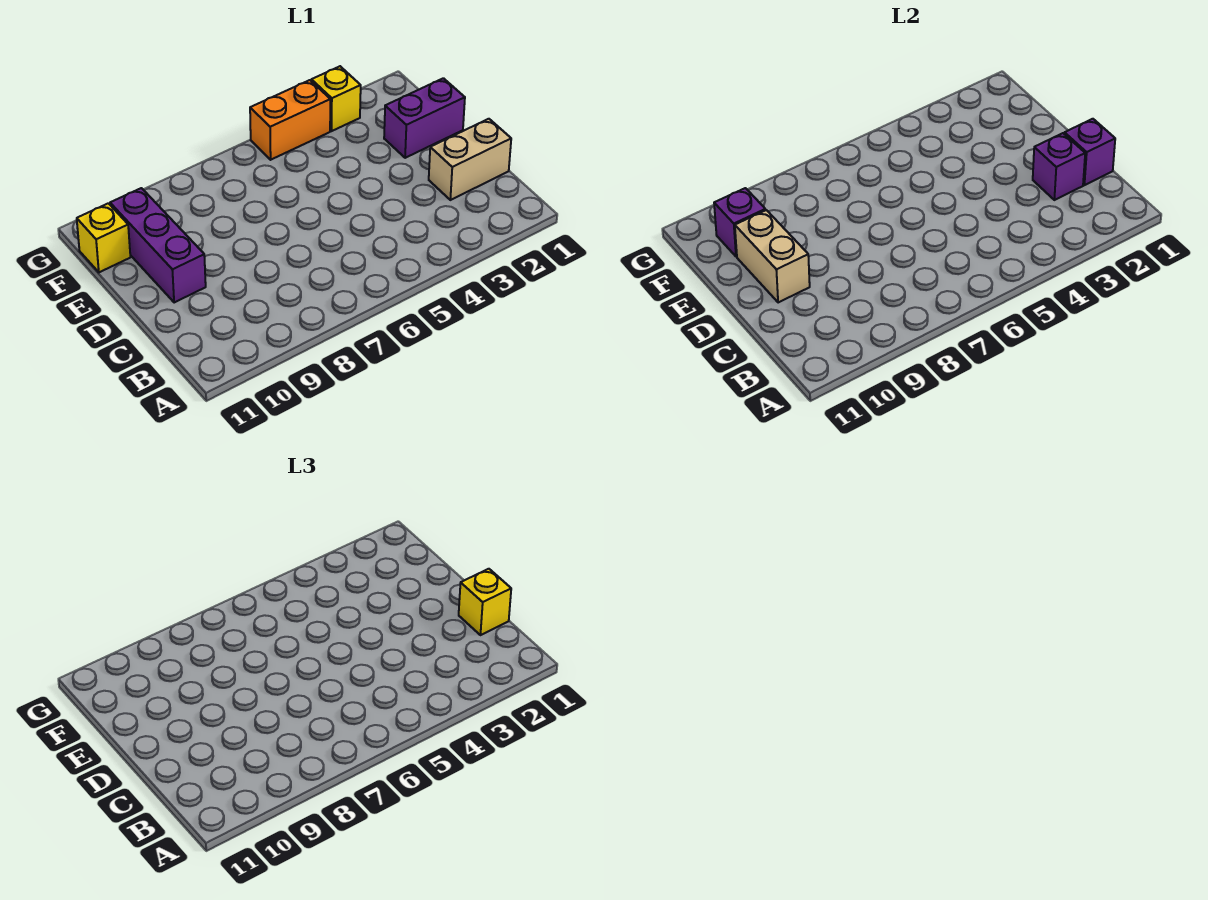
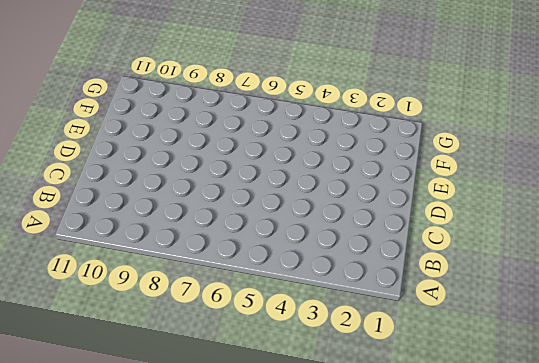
none -> tan brick C1:C2 level 1
none -> purple brick D10:F10 level 1

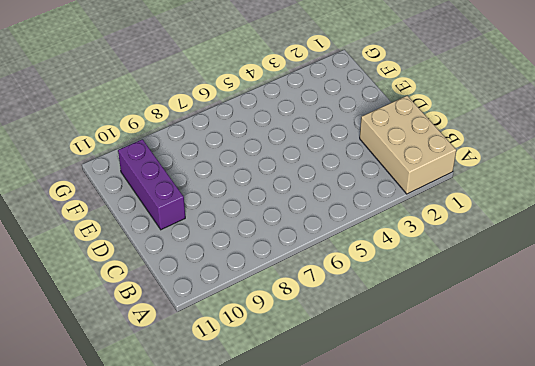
tan brick A1:C2 level 1 -> tan brick C1:C2 level 1
none -> purple brick E1:E2 level 1
none -> yellow brick F11 level 1

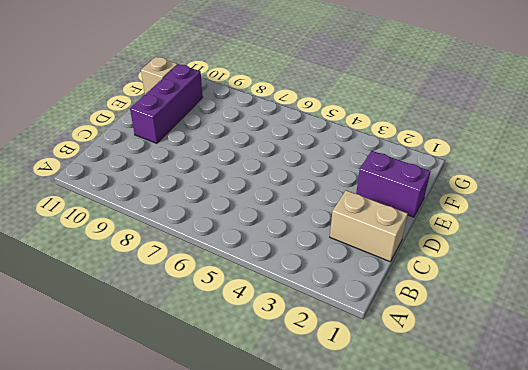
tan brick F11 level 1 -> yellow brick F11 level 1
none -> yellow brick G3 level 1
none -> orange brick G4:G5 level 1

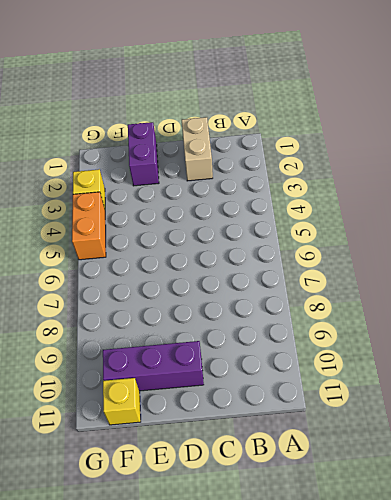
none -> purple brick C1 level 2
none -> purple brick C2 level 2

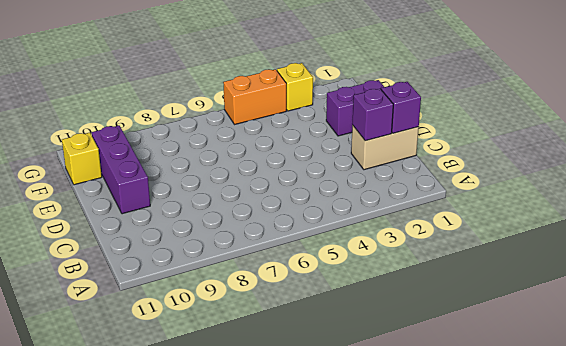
none -> tan brick D10:E10 level 2
none -> purple brick F10 level 2

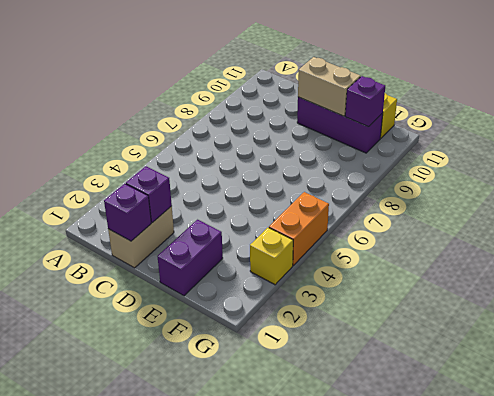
none -> yellow brick C1 level 3

